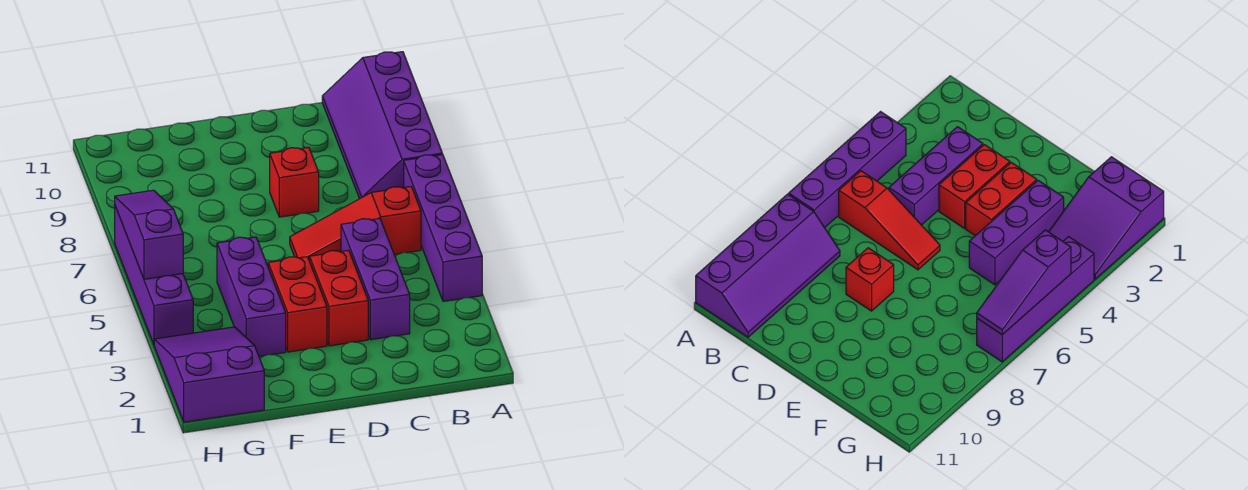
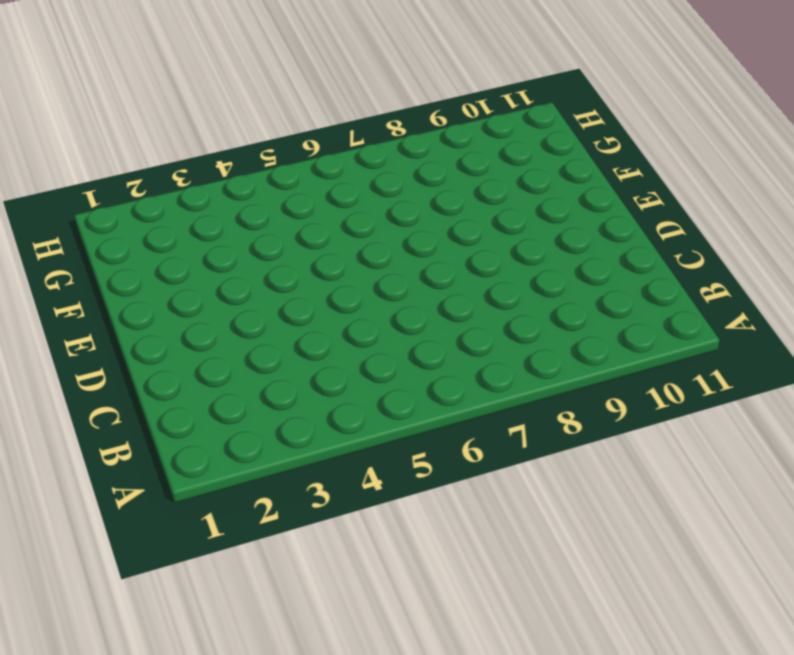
none -> purple brick A4:A7 level 1
none -> purple slope A8:B11 level 1 top A

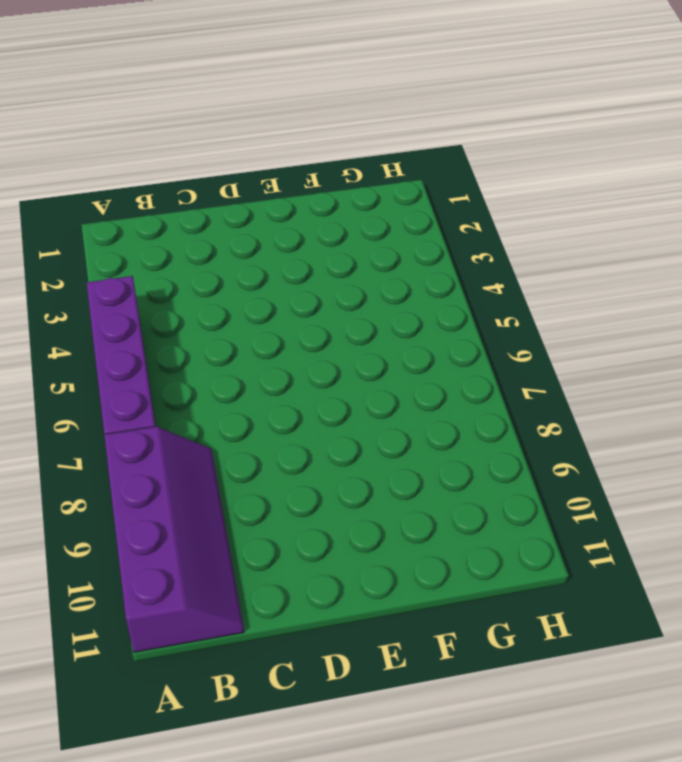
none -> red slope B6:D6 level 1 top B
none -> purple brick C3:C5 level 1

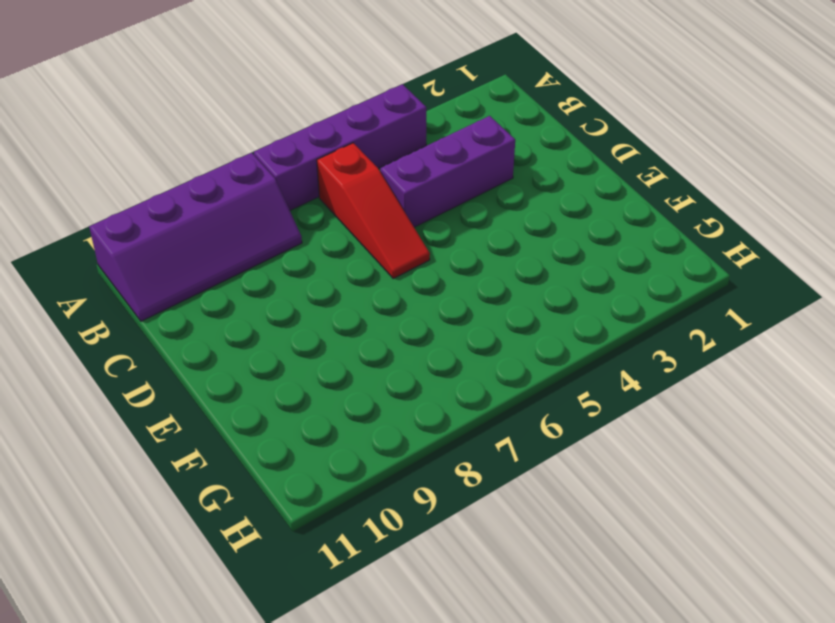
none -> red brick D3:D4 level 1
none -> red brick D8 level 1

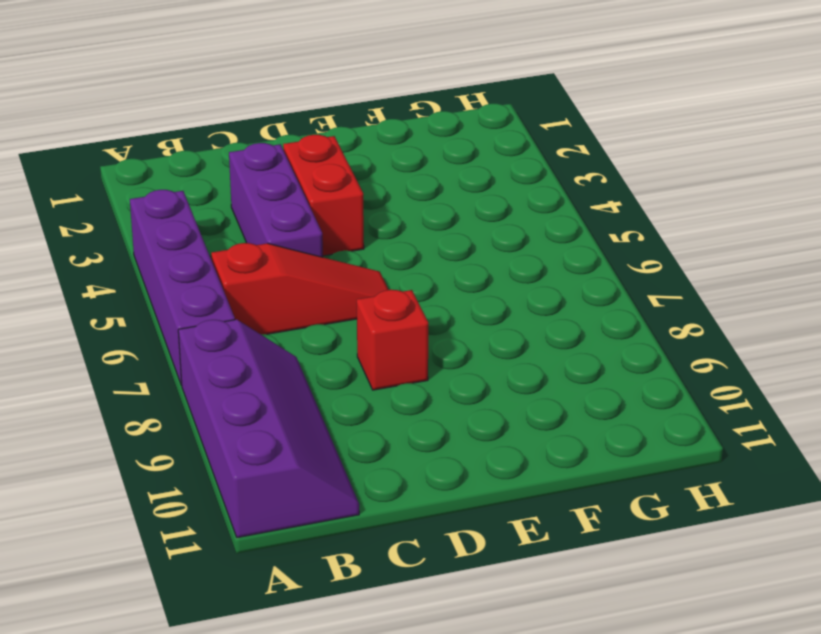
none -> red brick E3:E4 level 1
none -> purple brick F3:F5 level 1

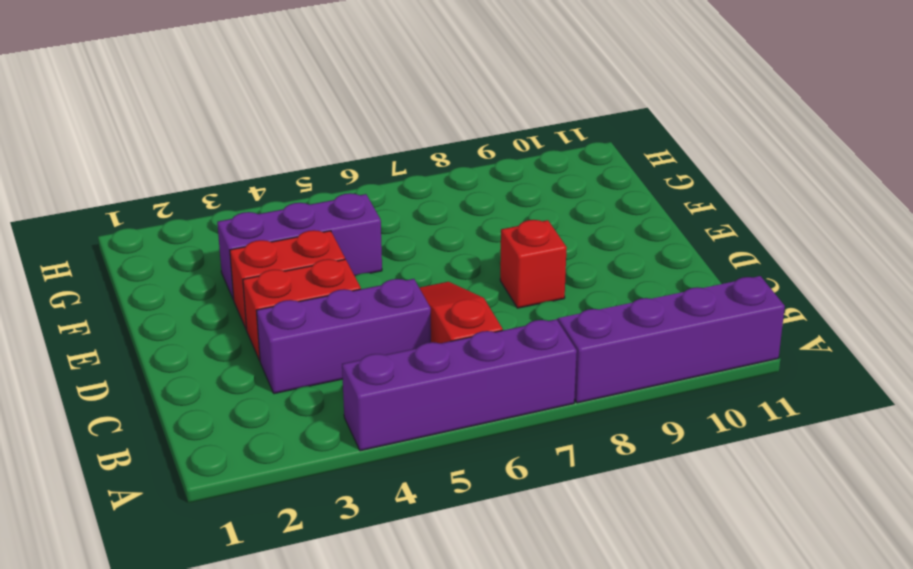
none -> purple slope G1:H3 level 1 top 1
none -> purple brick H4:H7 level 1

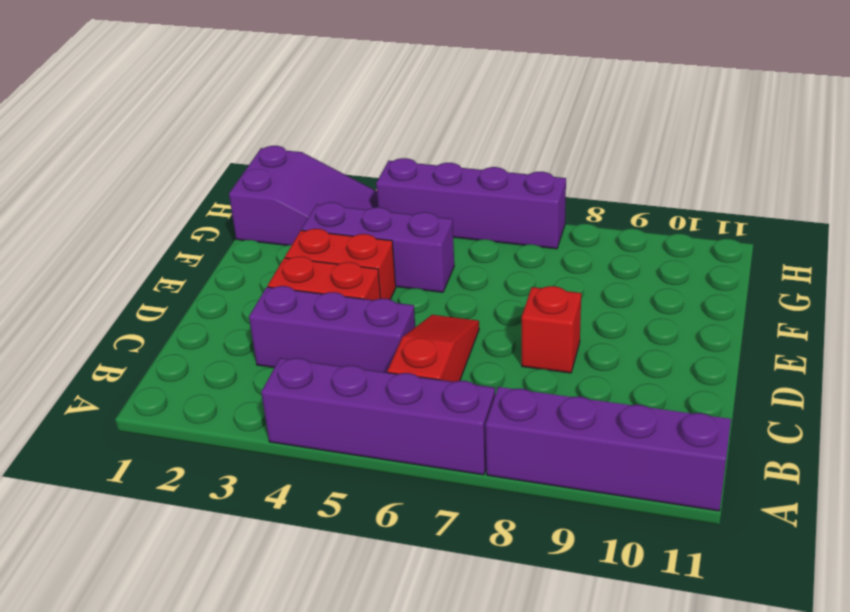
none -> purple slope H5:H7 level 2 top 5

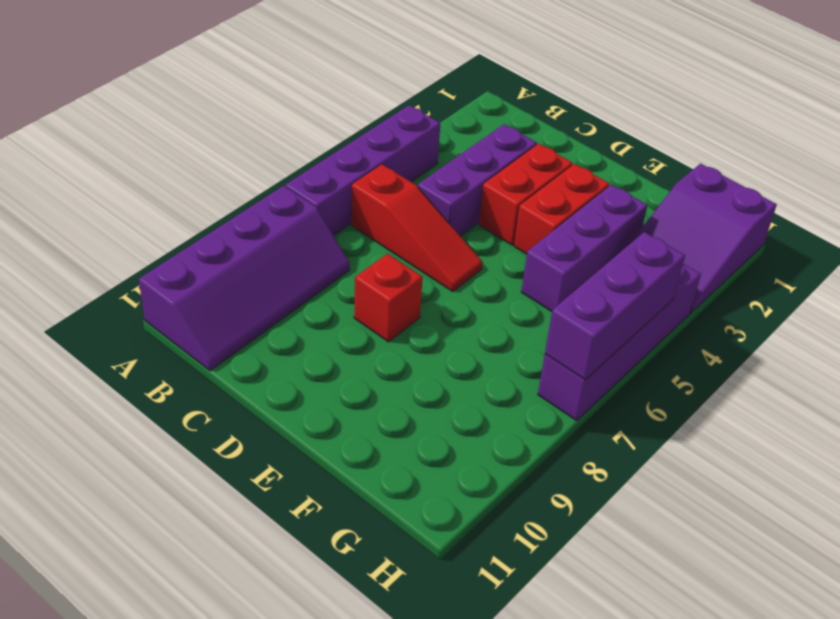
purple brick H5:H7 level 2 -> purple slope H5:H7 level 2 top 5

